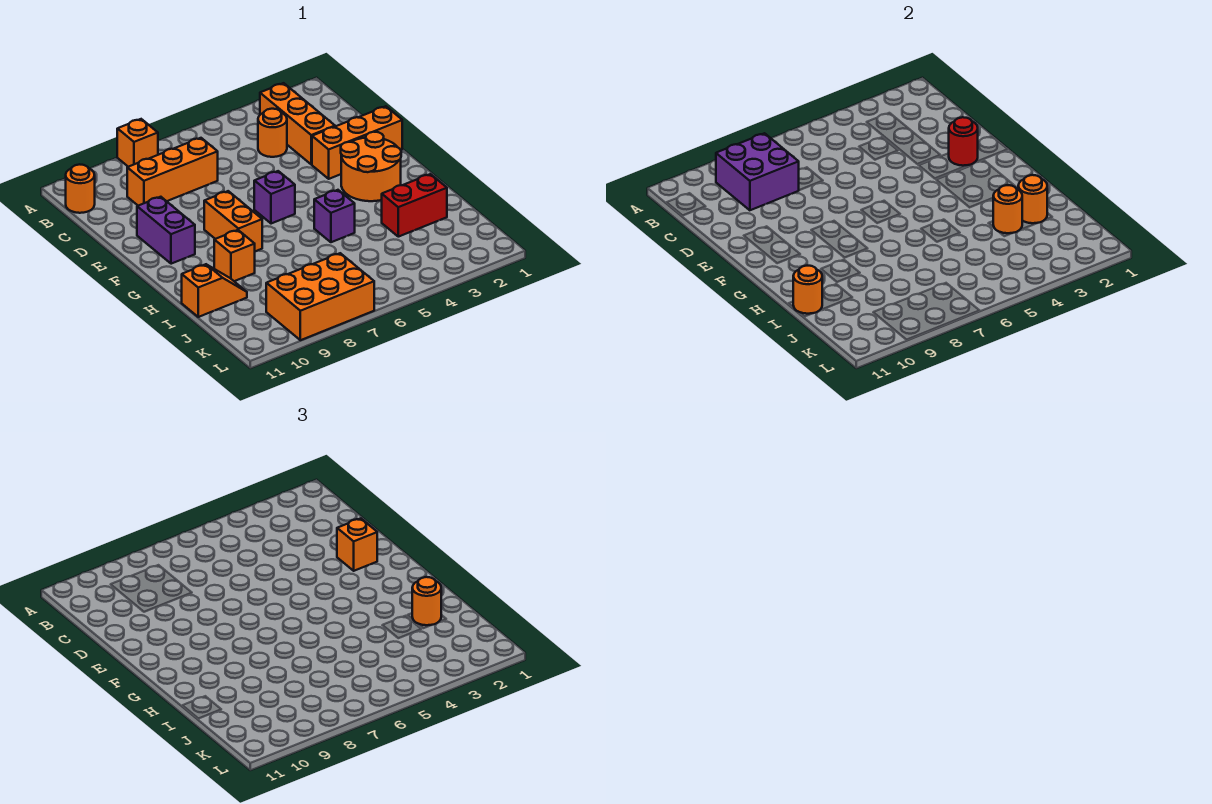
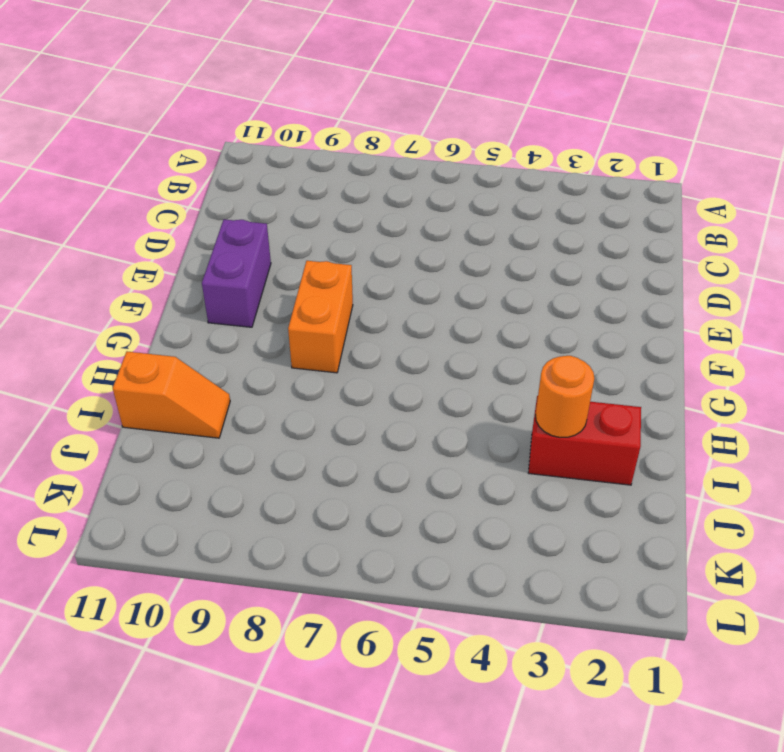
none -> orange brick A8 level 1
none -> orange brick B3:D3 level 1
none -> orange round brick B11 level 1

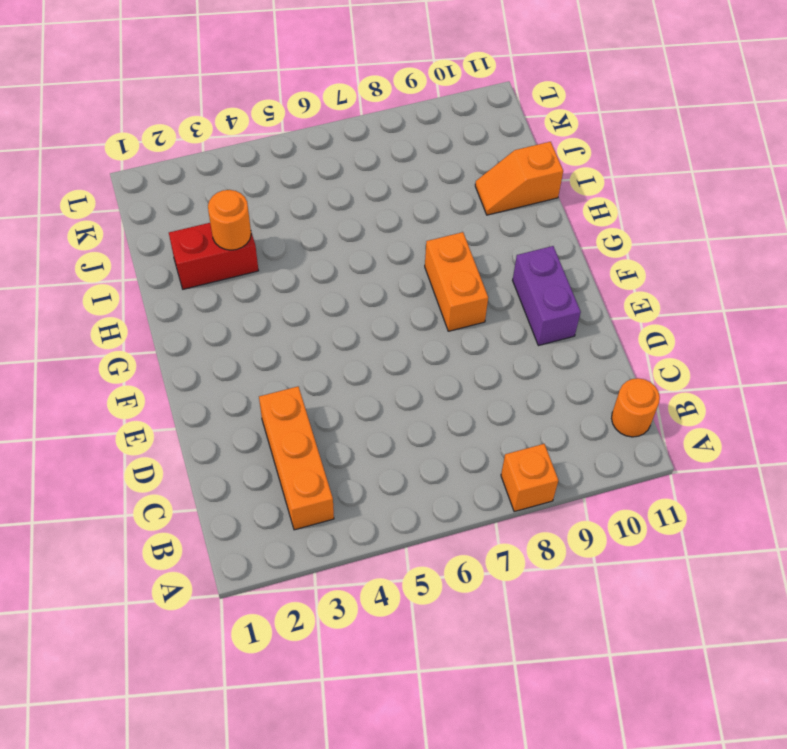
none -> orange round brick C4 level 1
none -> orange brick C7:C9 level 1
none -> orange brick E1:E3 level 1

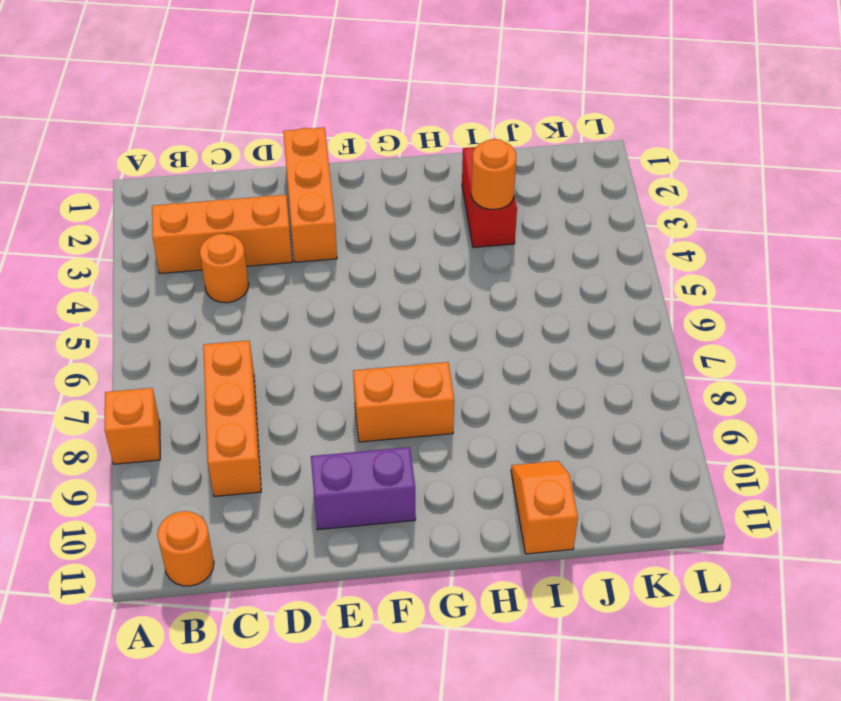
none -> orange round brick F2:G3 level 1
none -> purple brick F6 level 1
none -> purple brick H5 level 1

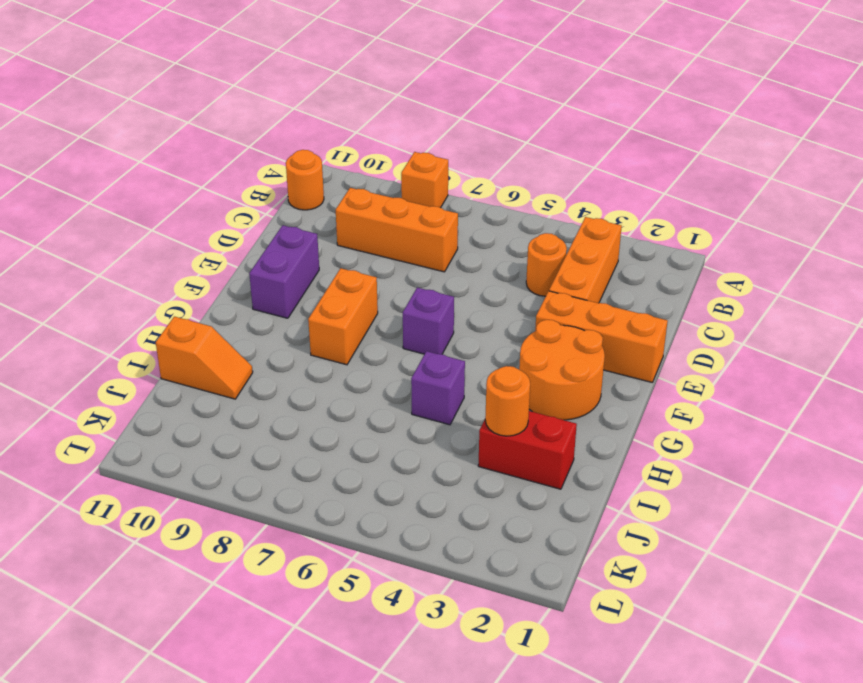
none -> orange brick H9 level 1
none -> orange brick K7:L9 level 1
none -> purple brick B8:C9 level 2

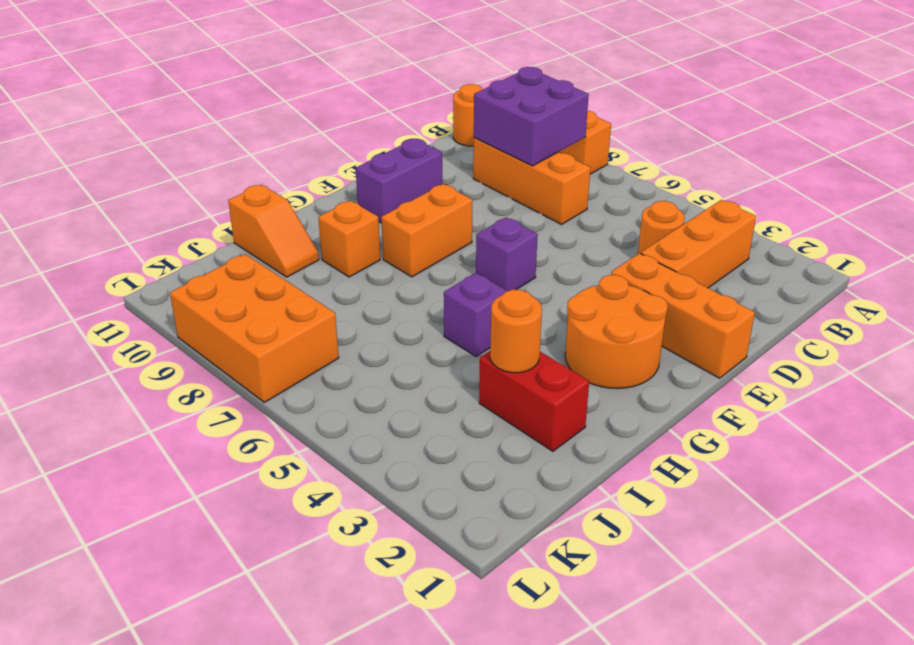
none -> red round brick E2 level 2
none -> orange round brick I2 level 2
none -> orange round brick I11 level 2

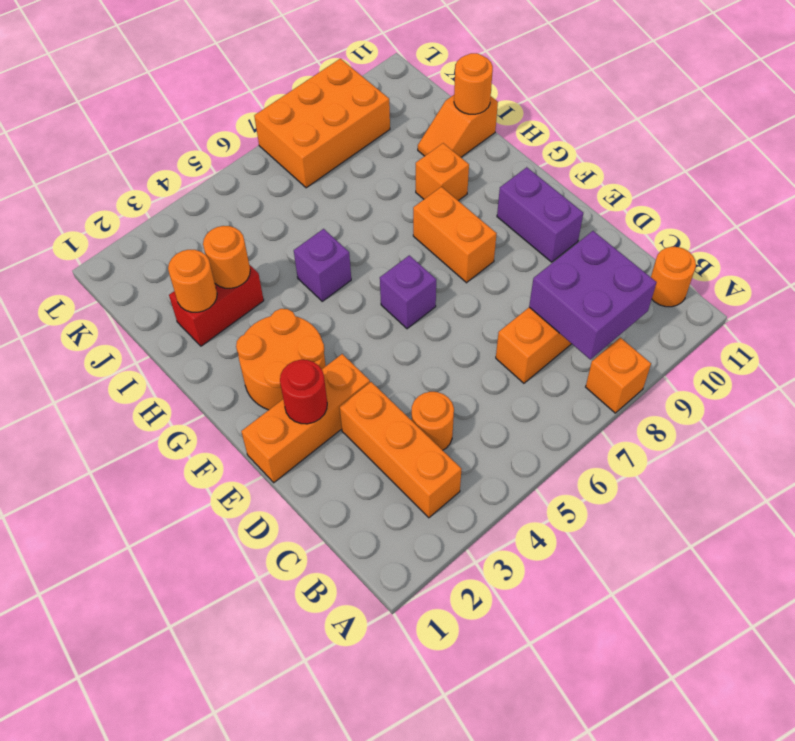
none -> orange brick E2 level 3
none -> orange round brick I2 level 3

